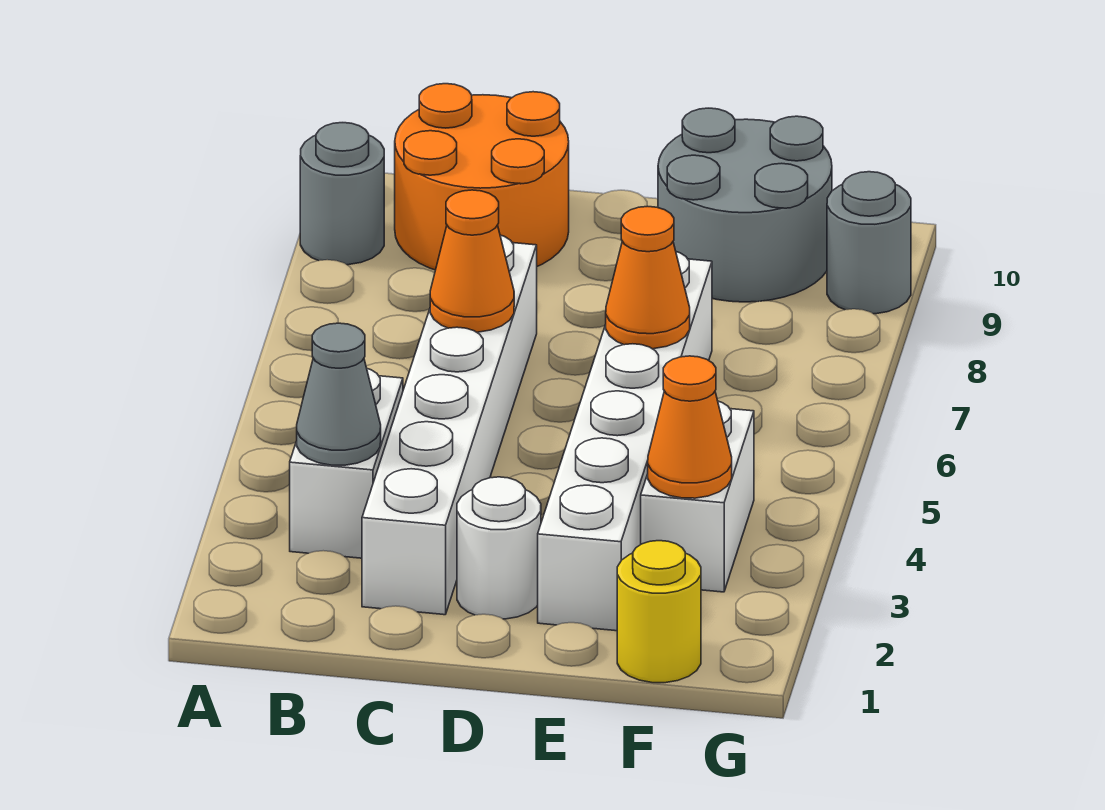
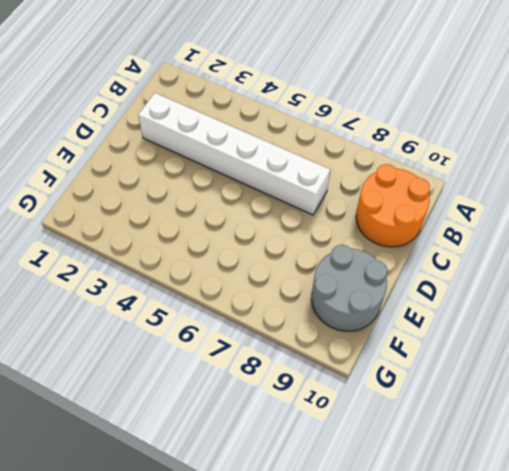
none -> grey round brick A9 level 1
none -> white brick B3:B4 level 1
none -> white round brick D2 level 1

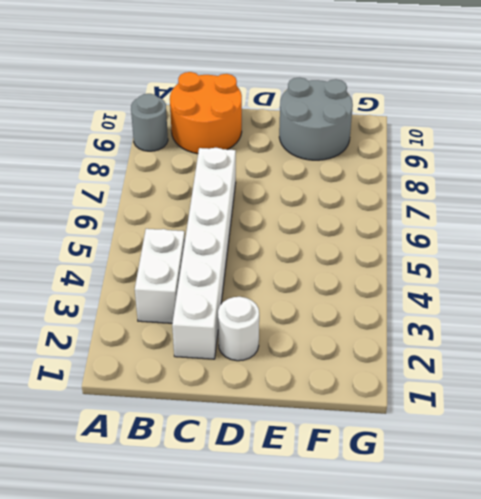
none -> white brick E2:E7 level 1
none -> yellow round brick F1 level 1
none -> white brick F3:F4 level 1

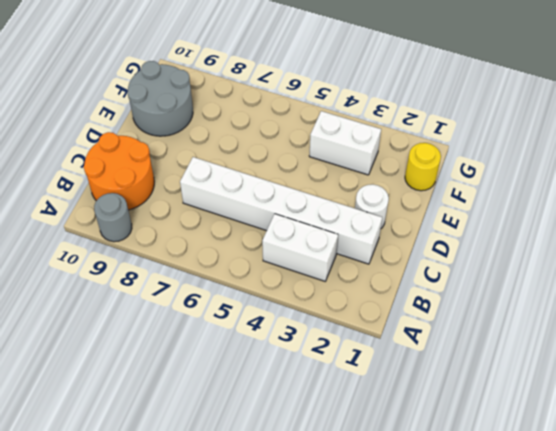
none -> white brick E2:E7 level 1
none -> grey round brick G9 level 1
none -> grey cone B3 level 2

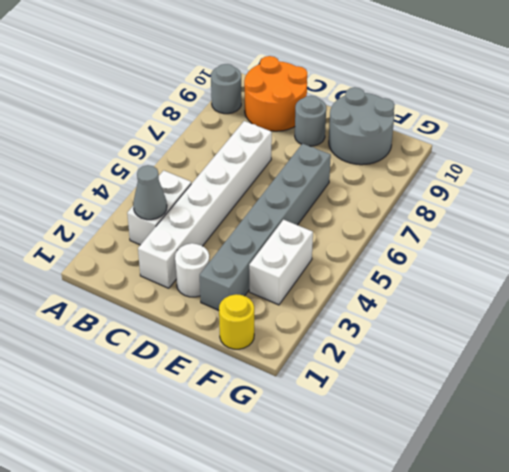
grey round brick D9 level 1 -> grey round brick G9 level 1
grey brick E2:E7 level 1 -> white brick E2:E7 level 1
none -> orange cone C6 level 2
none -> orange cone E6 level 2
none -> orange cone F3 level 2

